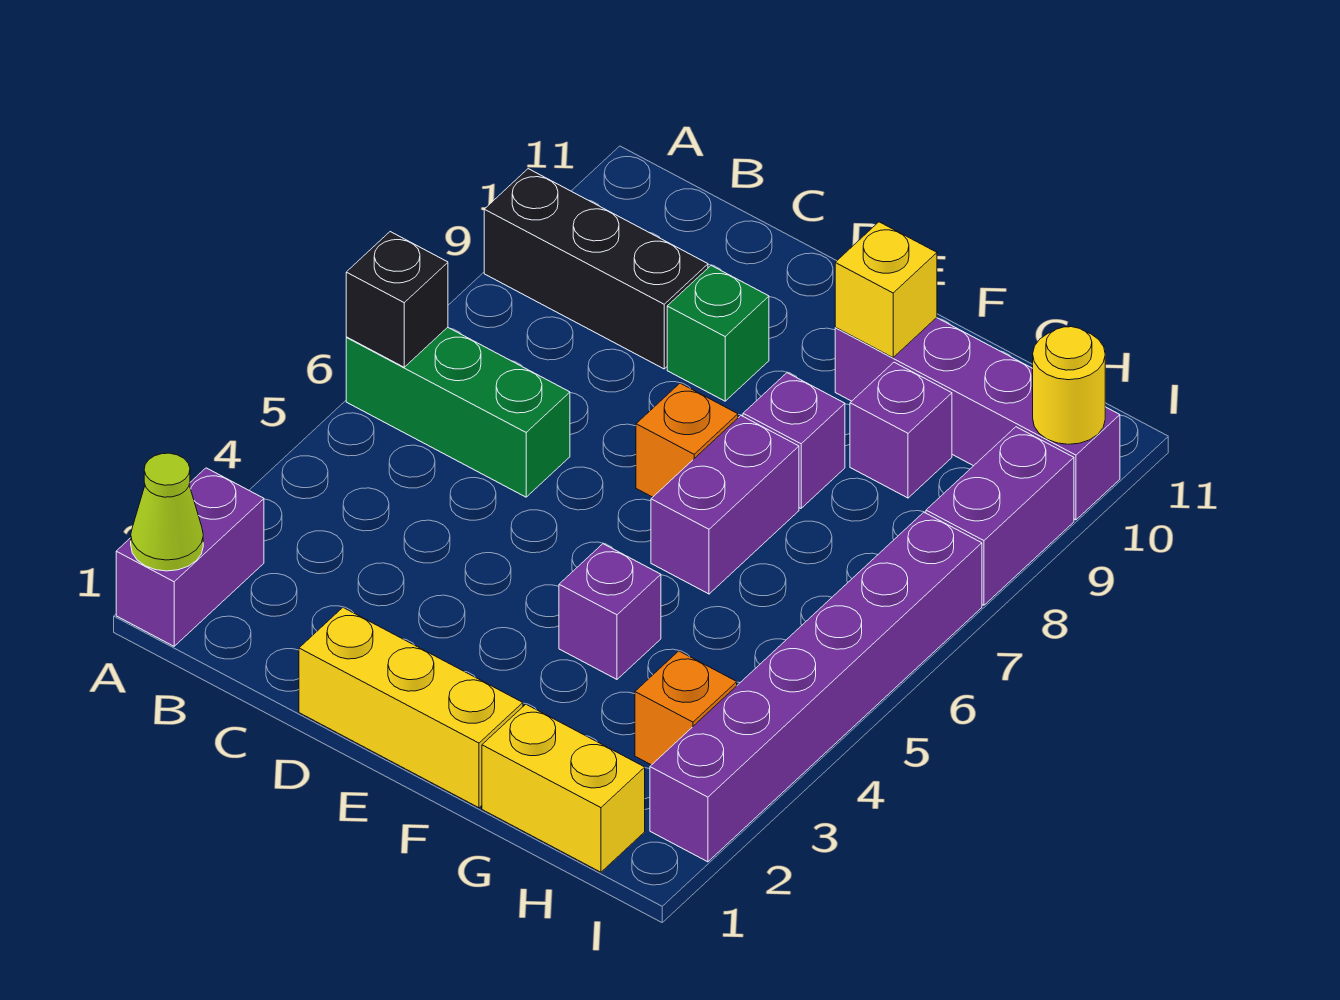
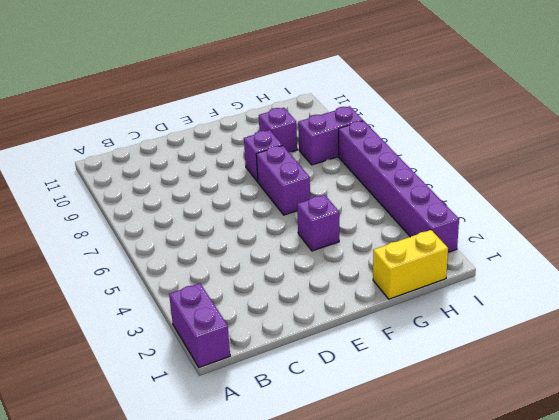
purple brick H8:I8 level 1 -> purple brick I8:I9 level 1
none -> green brick A6:C6 level 1
none -> black brick A9:C9 level 1
none -> yellow brick D1:F1 level 1

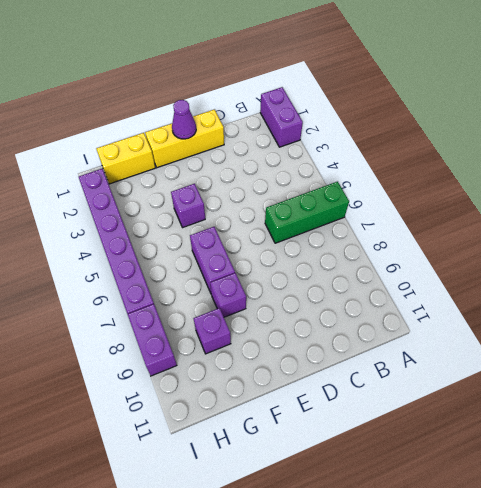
purple cone E1 level 2 -> none
none -> black brick A9:C9 level 1
none -> green brick D9 level 1
none -> orange brick E7 level 1

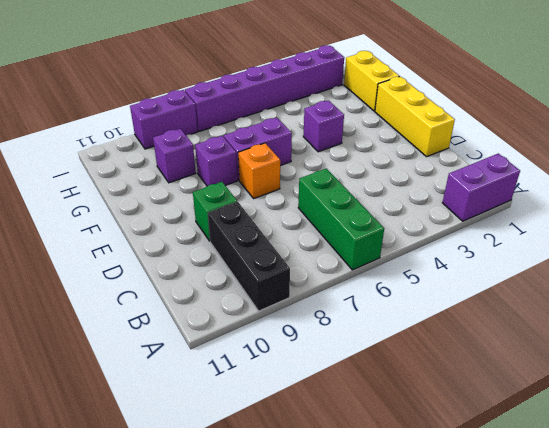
none -> purple brick F10:I10 level 1
none -> orange brick H3 level 1
none -> lime cone A1 level 2

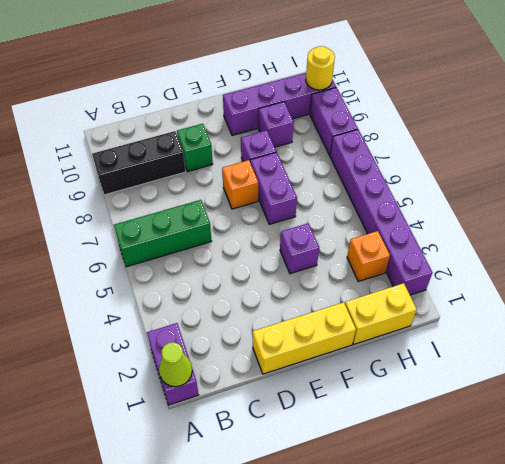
none -> black brick A6 level 2
none -> yellow brick F10 level 2

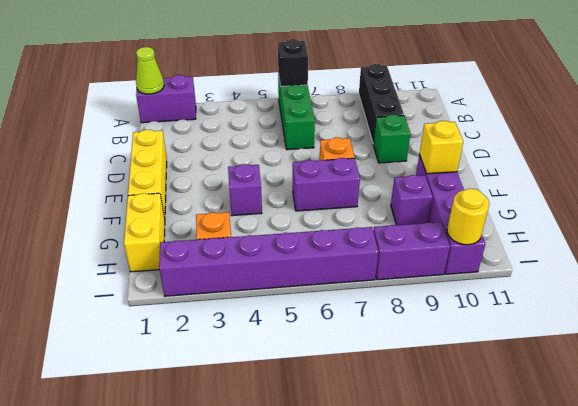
none -> purple brick F8 level 1

